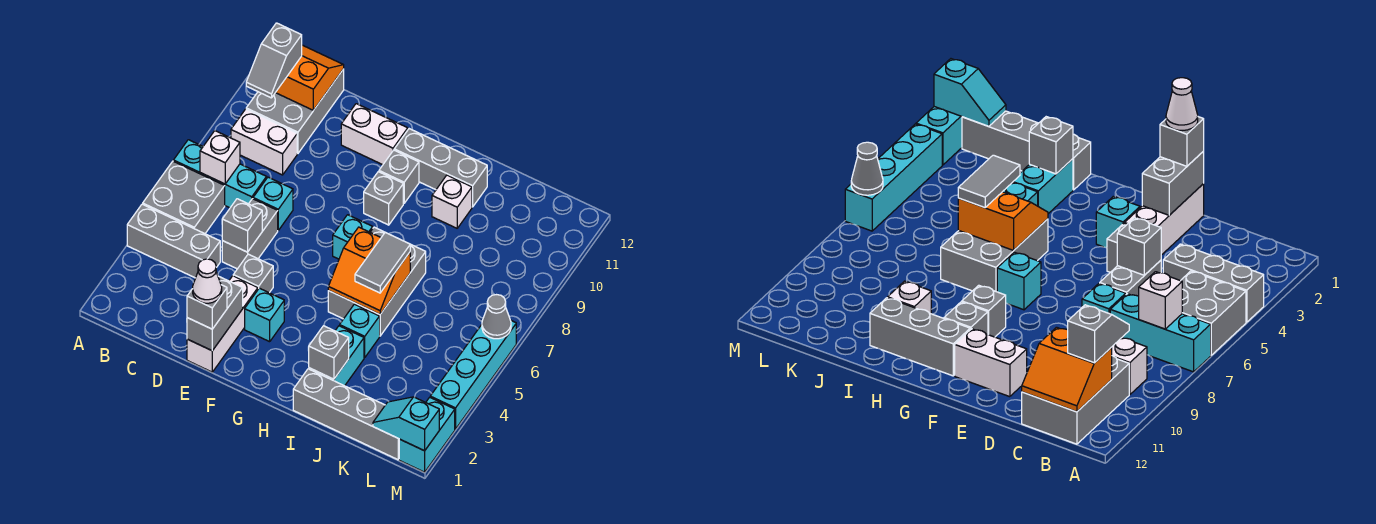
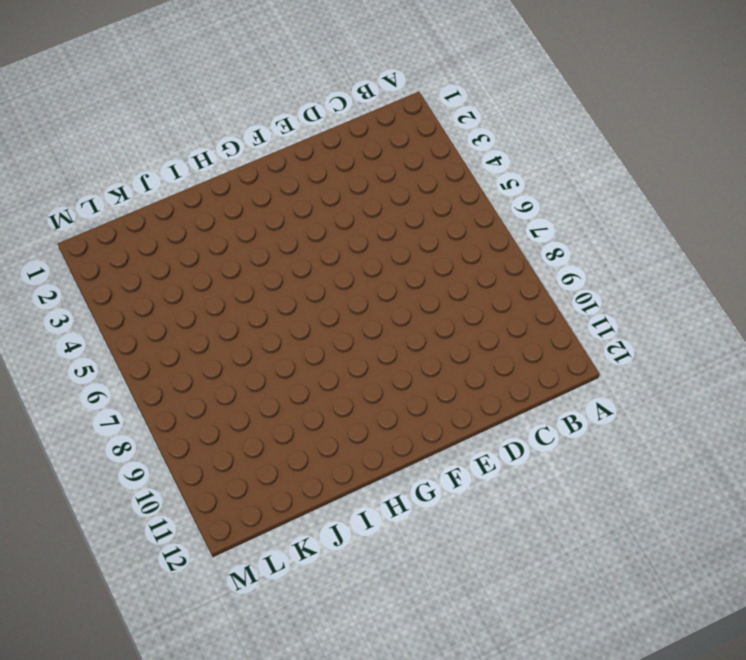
none -> grey brick A4:C4 level 1
none -> grey brick A5:B6 level 1
none -> cyan brick A7:C7 level 1
none -> white brick B9:C9 level 1

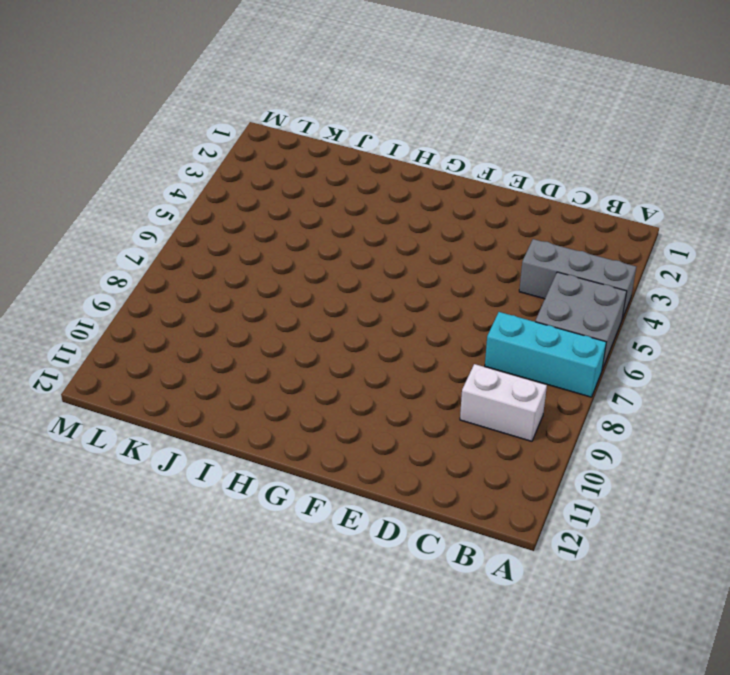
none -> grey brick B10:C12 level 1
none -> grey brick D5:D6 level 1
none -> cyan brick D7 level 1
none -> white brick E1:E3 level 1

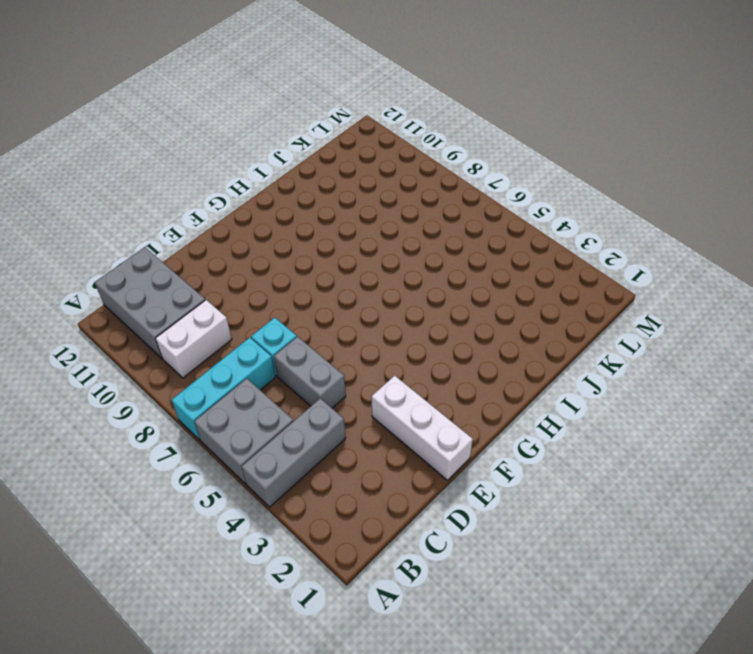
none -> grey brick E4 level 1
none -> white brick E11:F11 level 1
none -> cyan brick F3 level 1
none -> cyan brick G7 level 1

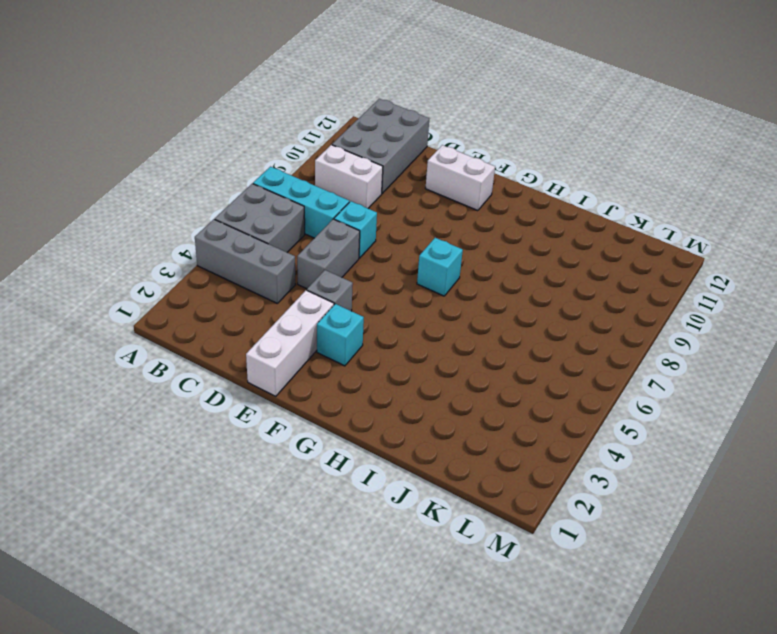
none -> grey brick G9 level 1
none -> grey brick G10 level 1
none -> grey brick G11:I11 level 1
none -> grey brick H5:I7 level 1

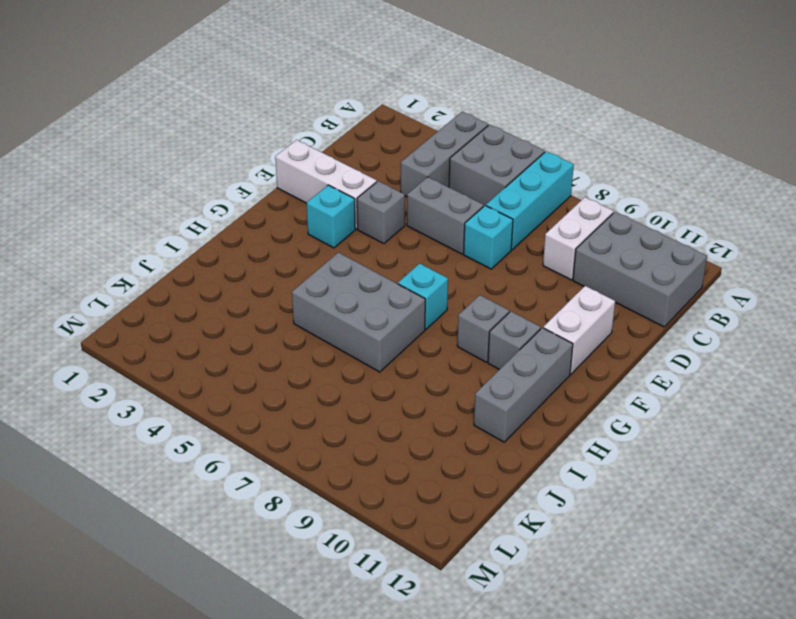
none -> grey brick I1:L1 level 1
none -> cyan brick I2:I3 level 1
none -> cyan brick I4 level 1
none -> white brick I10 level 1

